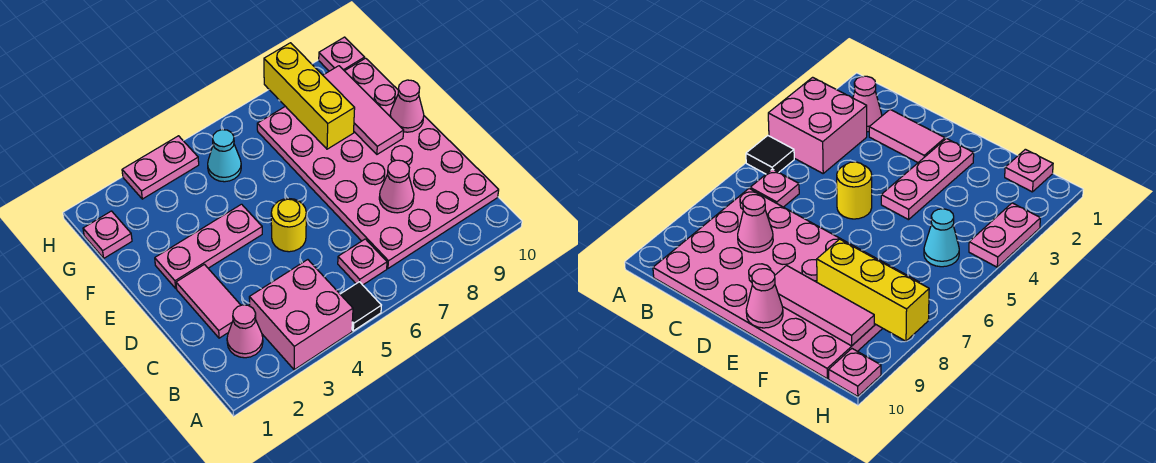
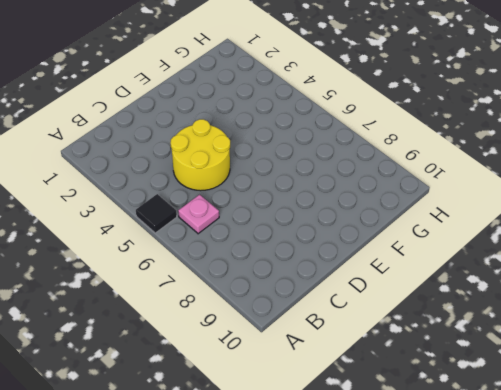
yellow round brick C4:D5 level 1 -> yellow round brick D5 level 1
none -> pink brick A3:B4 level 1
none -> pink cone B2 level 1
none -> pink plate B7:G10 level 1

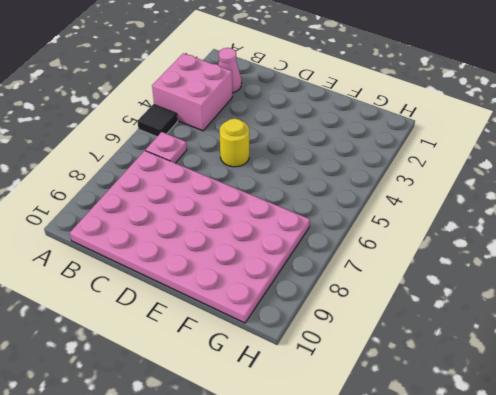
none -> pink tile C2:D2 level 1
none -> pink plate E2:E4 level 1
none -> pink plate G1 level 1

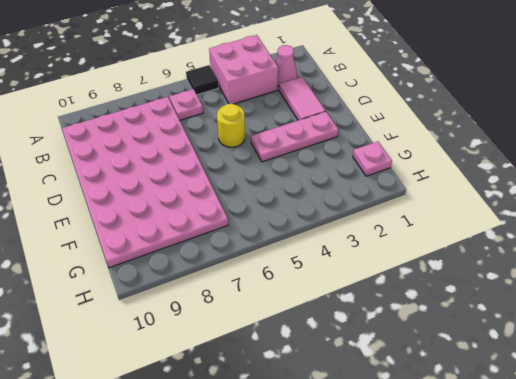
none -> cyan cone G5 level 1
none -> pink plate H3:H4 level 1
none -> pink plate H10 level 1

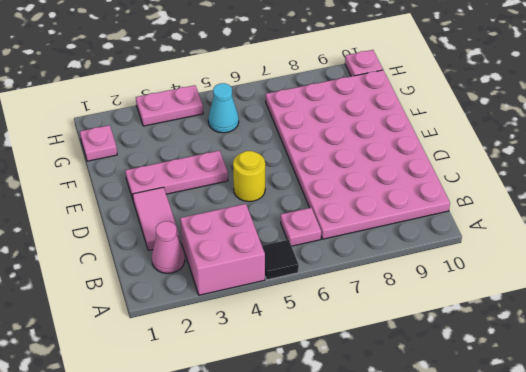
none -> pink cone C8 level 2
none -> pink tile E9:G9 level 2
none -> pink cone E10 level 2

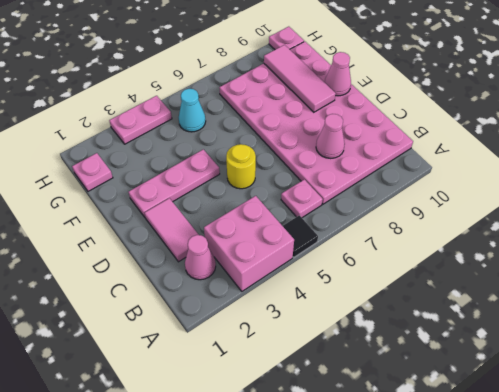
none -> yellow brick F8:H8 level 2

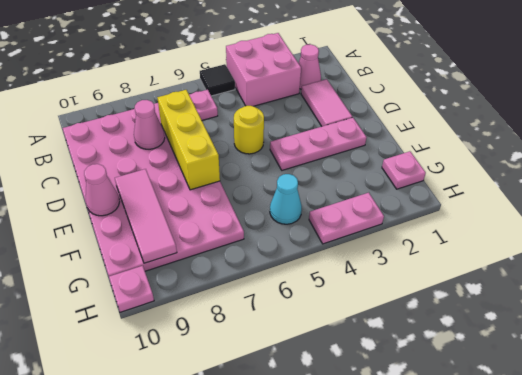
yellow brick C7:E7 level 2 -> yellow brick F8:H8 level 2

